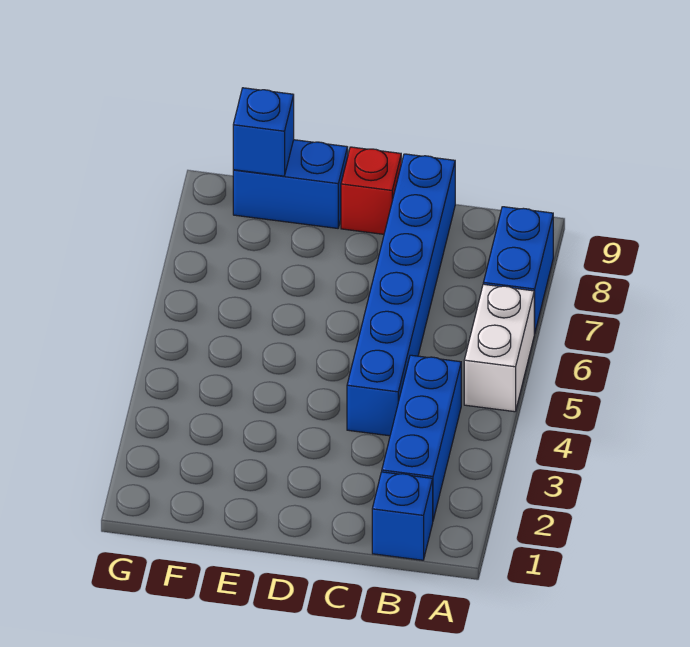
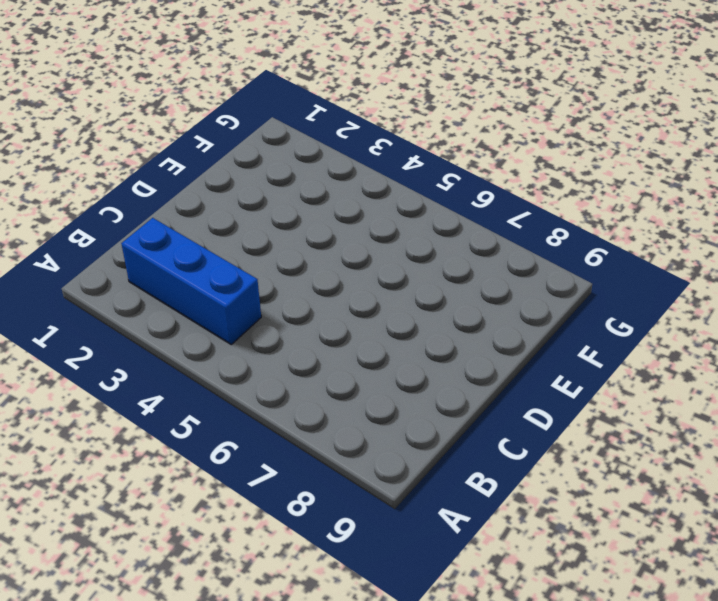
none -> white brick A5:A6 level 1
none -> blue brick A7:A8 level 1

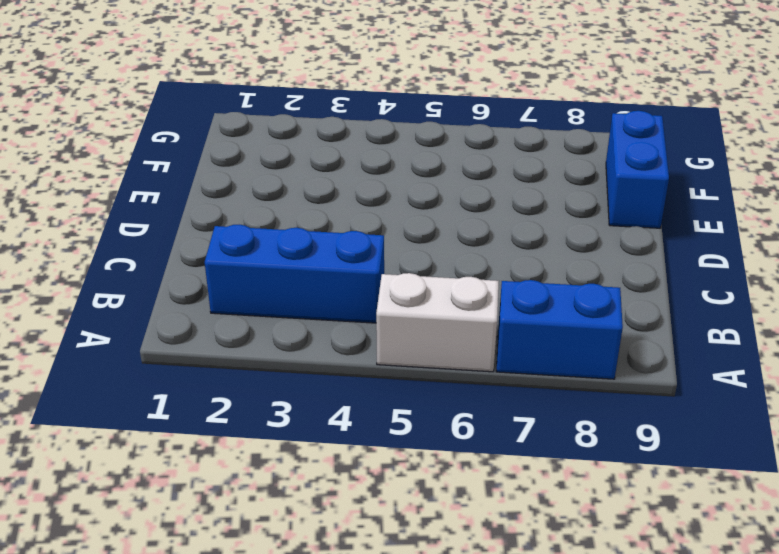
none -> blue brick B1 level 1
none -> blue brick C4:C9 level 1

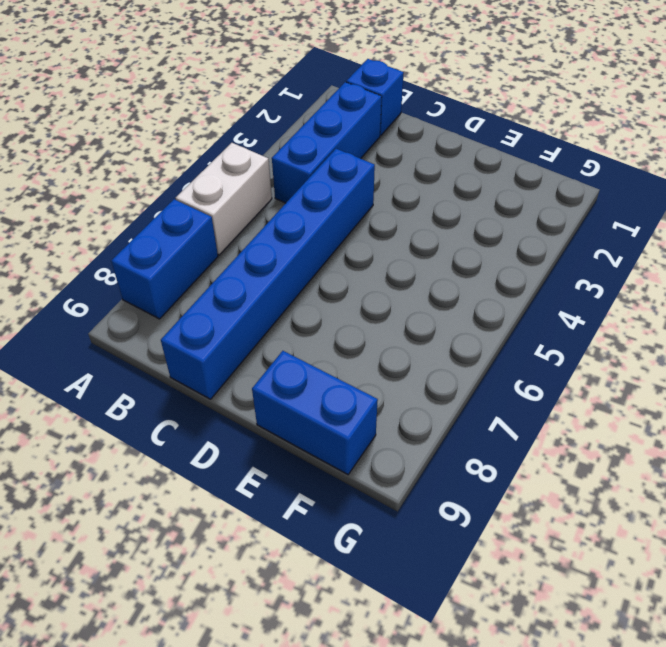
none -> red brick D9 level 1
none -> blue brick F9 level 2

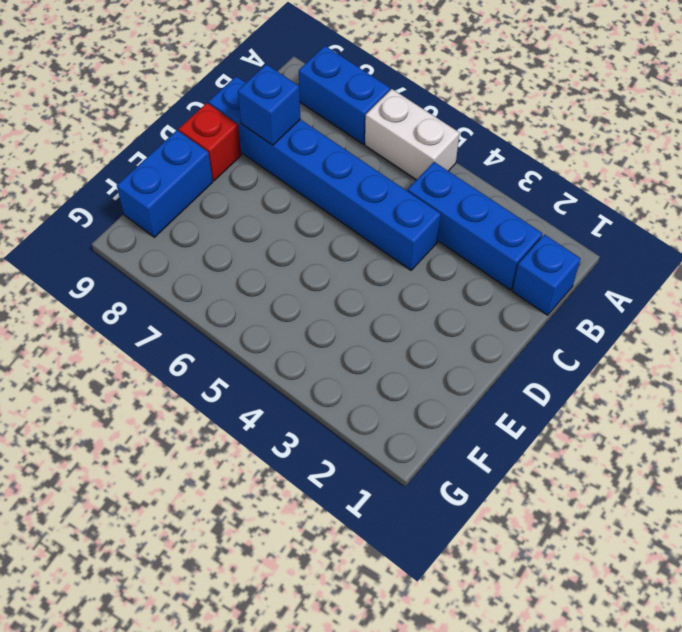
blue brick C8 level 2 -> blue brick F9 level 2

